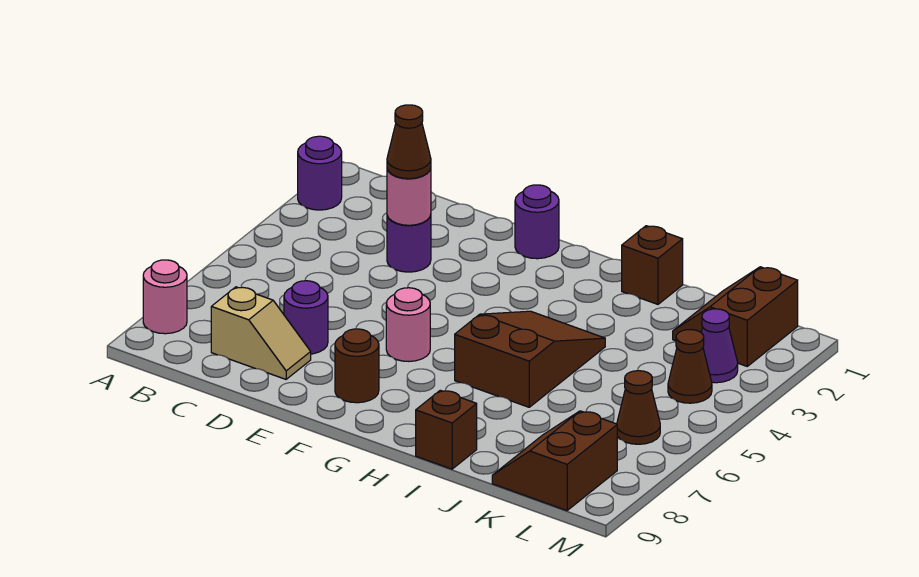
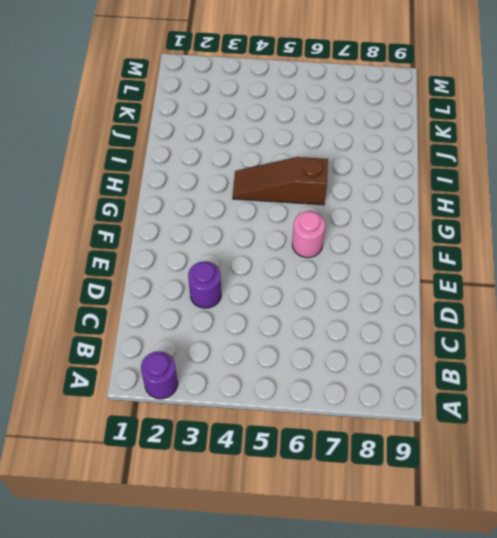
brown slope H4:H6 level 1 top 6 -> brown slope H4:I6 level 1 top 6
none -> pink round brick A8 level 1
none -> tan slope C8:D8 level 1 top C
none -> purple round brick D7 level 1

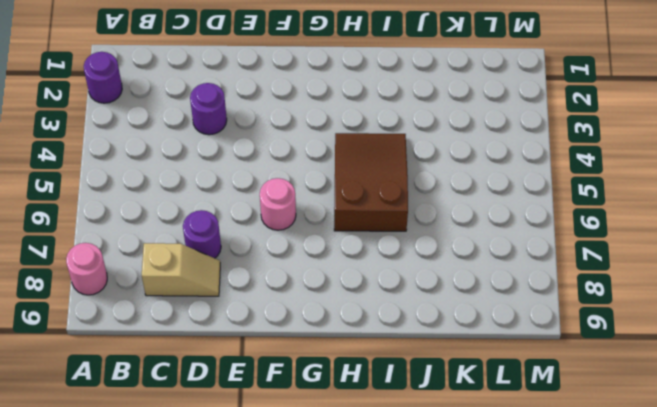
none -> purple round brick F1 level 1
none -> brown round brick F8 level 1
none -> brown brick I1 level 1

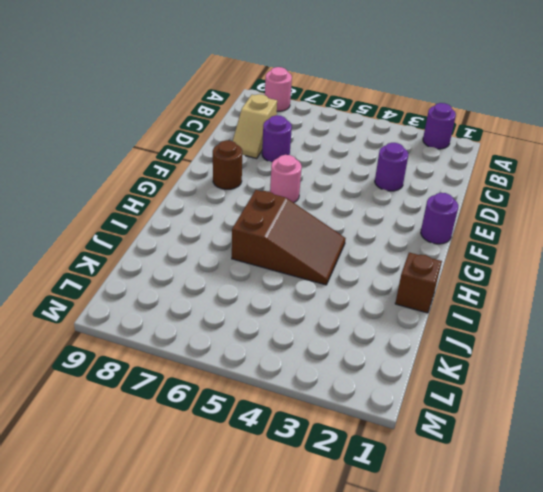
none -> brown brick I9 level 1
none -> brown slope K1:L2 level 1 top L
none -> brown slope K8:L9 level 1 top L

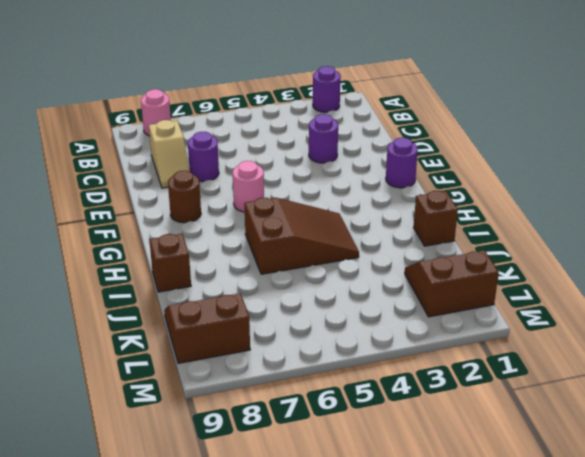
none -> purple cone L3 level 1
none -> brown cone L4 level 1
none -> brown cone L6 level 1

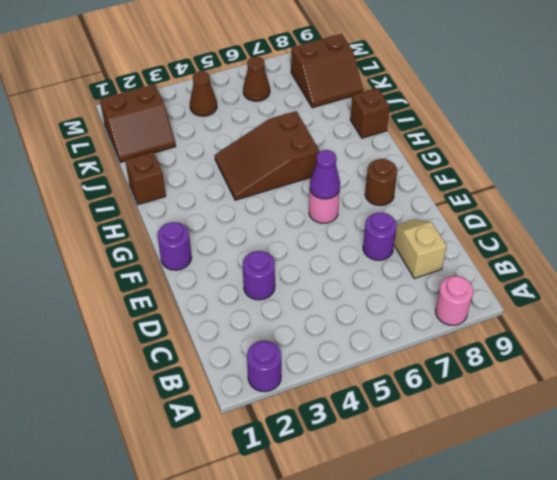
purple cone F6 level 2 -> purple cone L3 level 1
none -> pink round brick D3 level 2
none -> brown cone D3 level 3

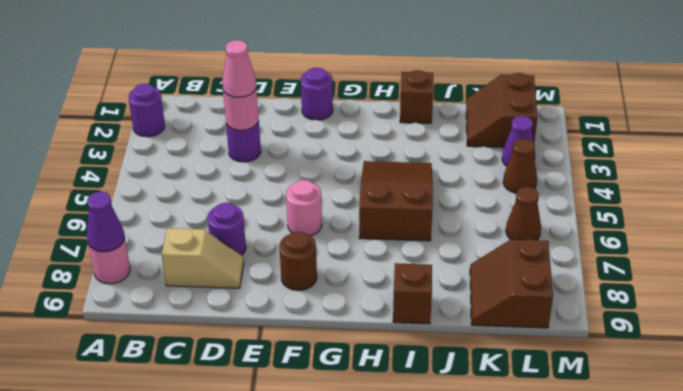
purple cone A8 level 2 -> none
pink cone D3 level 3 -> brown cone D3 level 3

